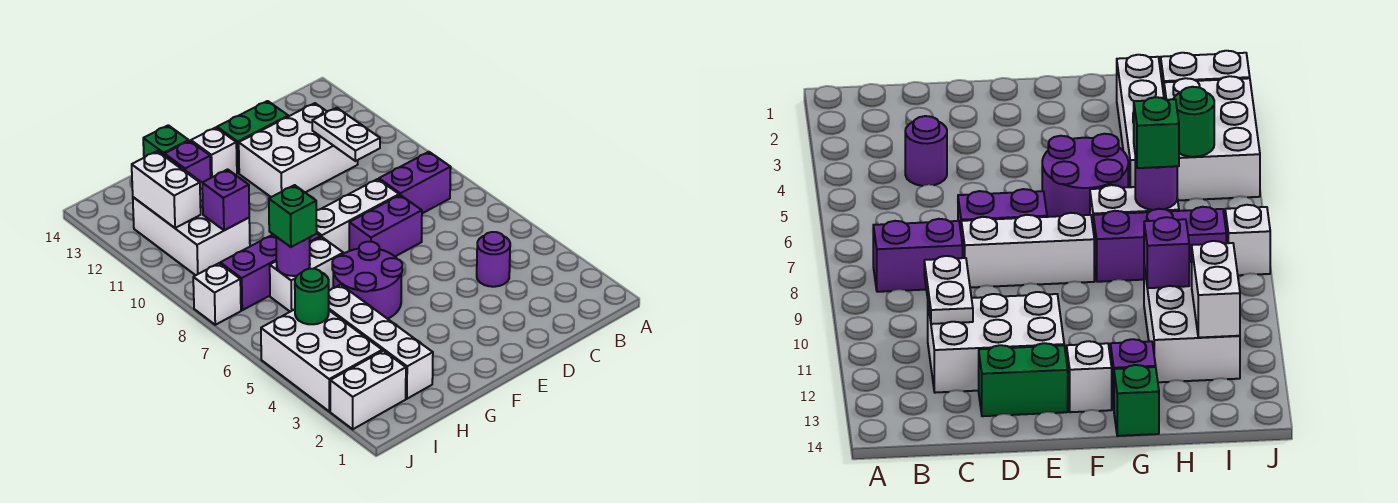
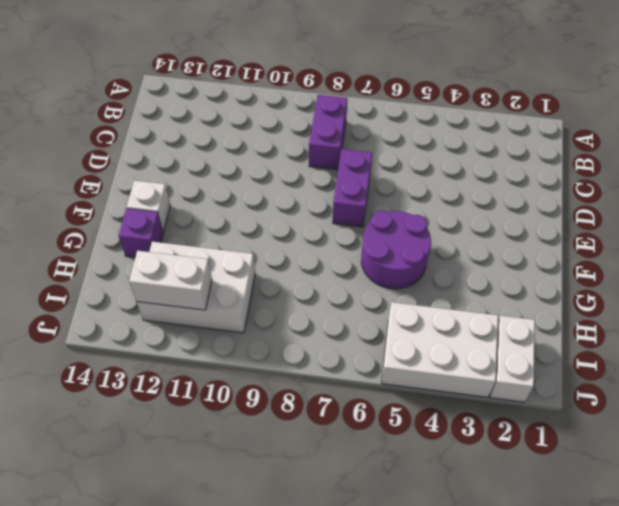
none -> purple round brick C4 level 1
none -> white brick C11:E12 level 1
none -> white brick D8:F8 level 1

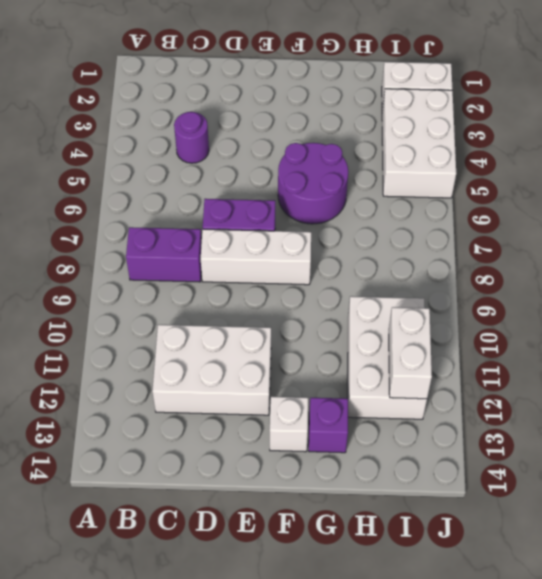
none -> green brick D13:E13 level 1
none -> white brick G7:H7 level 1
none -> purple brick G8:I8 level 1

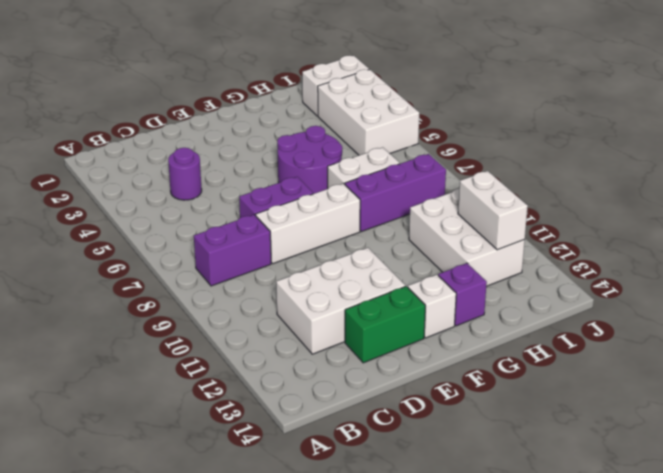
none -> green brick G14 level 1
none -> white brick H2:H5 level 1
none -> white brick J8 level 1

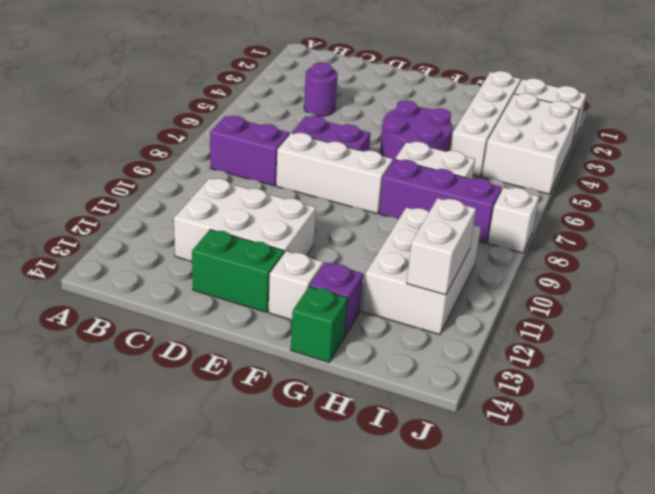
none -> white plate C10:C11 level 2
none -> purple round brick H7 level 2
none -> purple brick H10 level 2

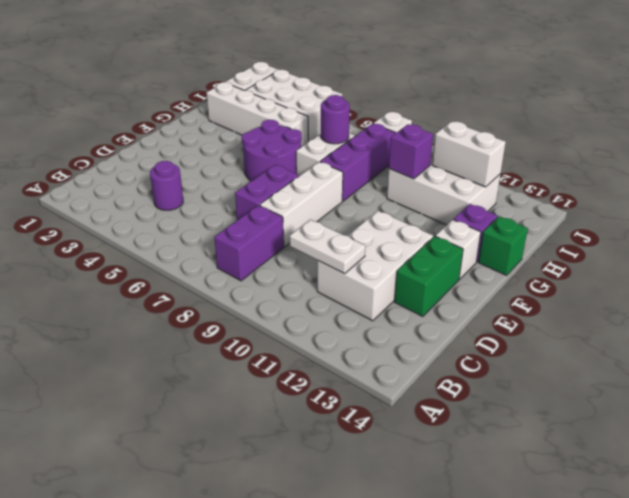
none -> green round brick I5 level 2
none -> green brick H7 level 3

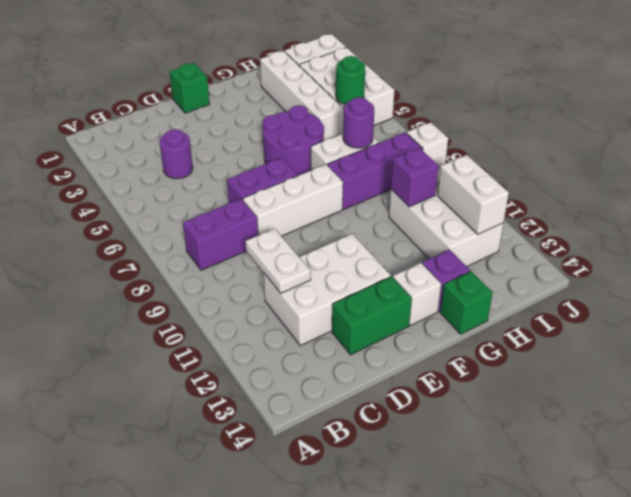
green brick E1 level 1 -> green brick H7 level 3

